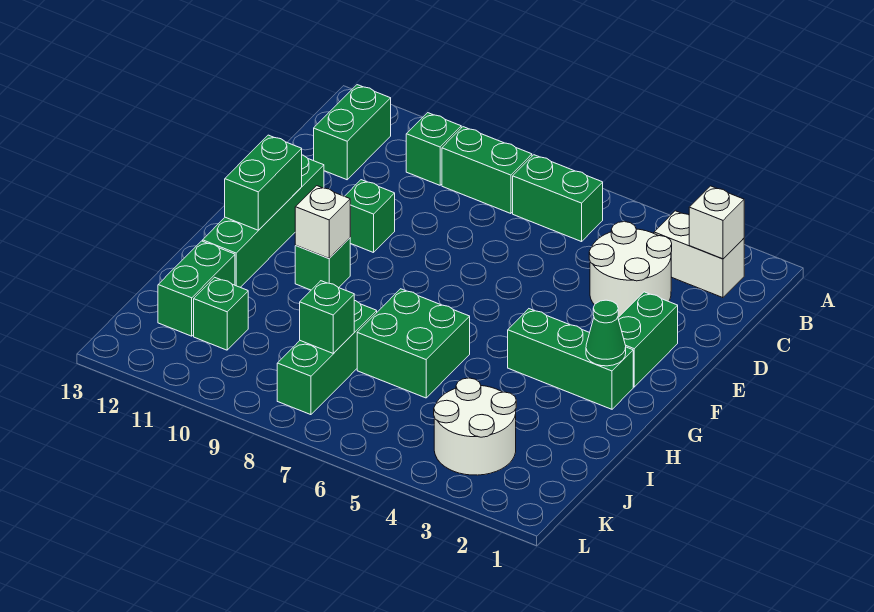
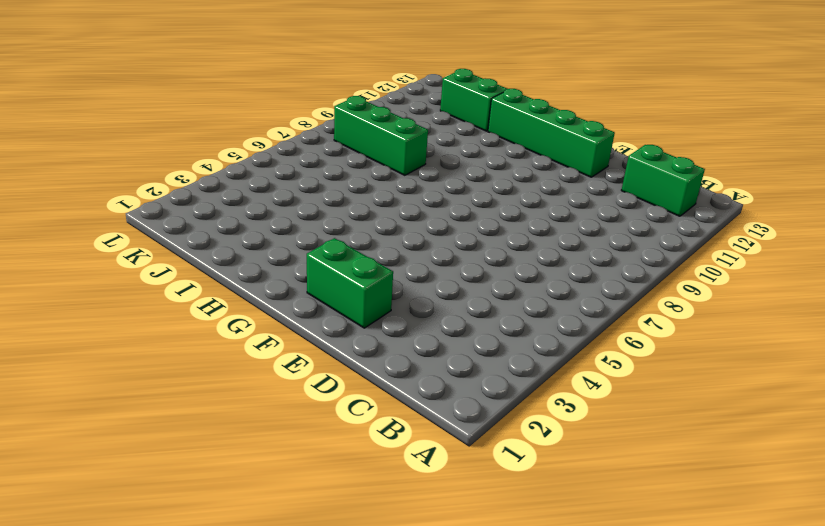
none -> white brick B2:B3 level 1
none -> green brick B6:B7 level 1
none -> green brick B8:B9 level 1

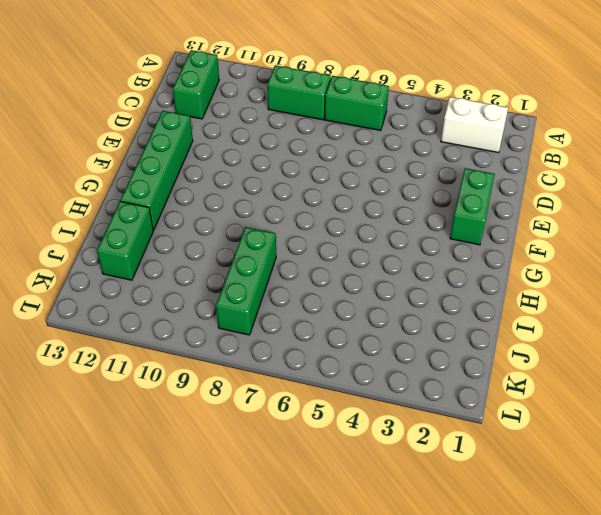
none -> green brick B10 level 1
none -> white round brick C3:D4 level 1
none -> green brick E10 level 1

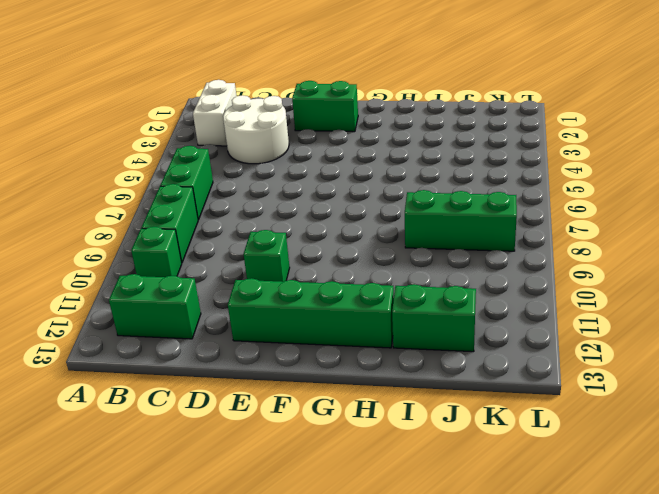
none -> green brick G2:G4 level 1
none -> green brick G10 level 1
none -> green brick H6:I7 level 1

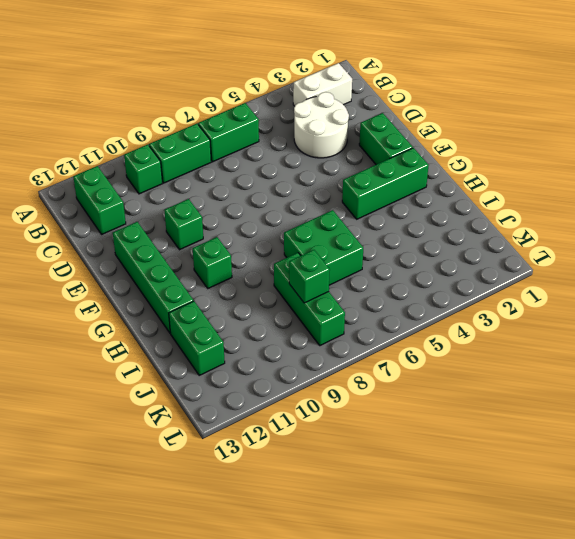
none -> white round brick J3:K4 level 1
none -> green brick J11 level 1
none -> white brick B2 level 2

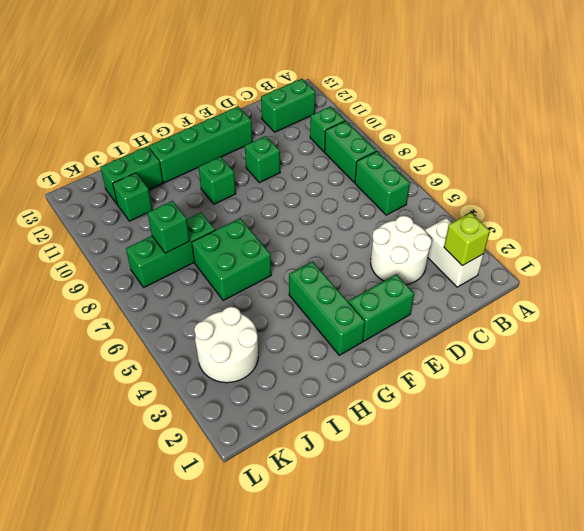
lime brick B2 level 2 -> white brick B2 level 2
none -> green brick F12:G12 level 2
none -> green cone G2 level 2
none -> white brick G10 level 2

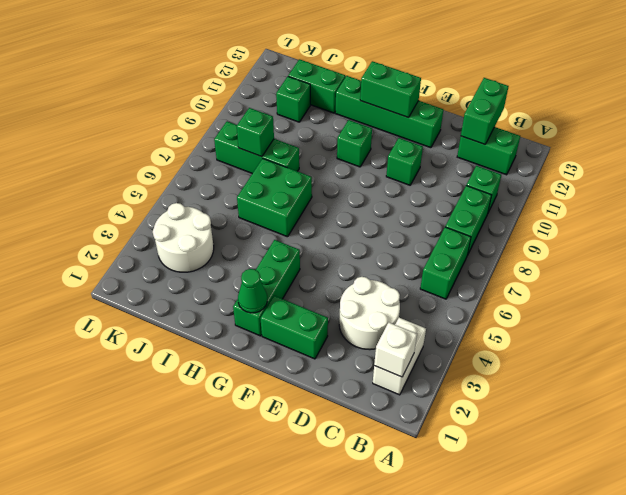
green brick C12:C13 level 2 -> none
none -> white brick G10 level 2

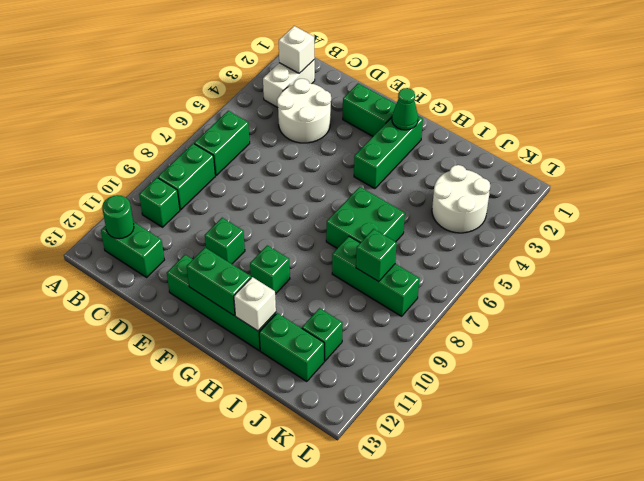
green round brick B12 level 2 -> none
white brick H12 level 2 -> white brick G10 level 2

